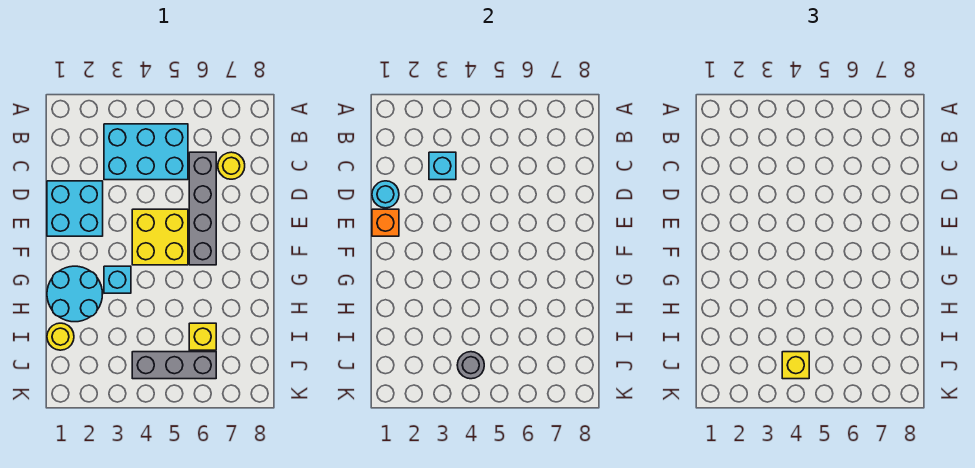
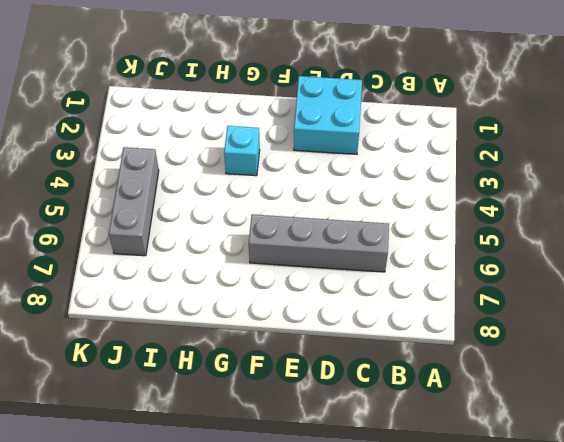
none -> cyan brick B3:C5 level 1
none -> yellow round brick C7 level 1
none -> yellow brick E4:F5 level 1

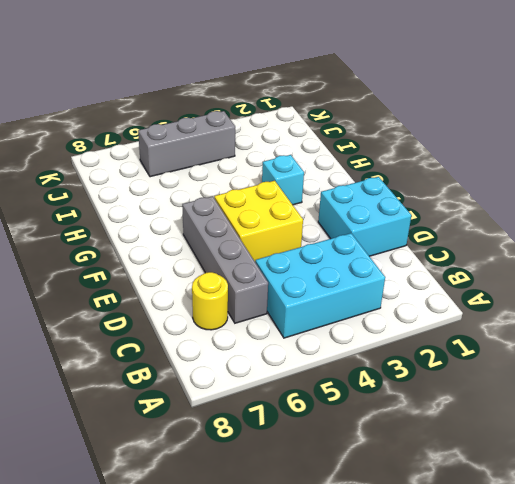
none -> cyan round brick G1:H2 level 1
none -> yellow round brick I1 level 1
none -> yellow brick I6 level 1

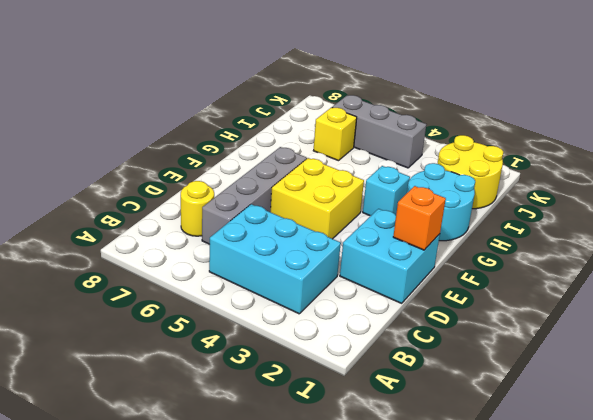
yellow round brick I1:J2 level 1 -> yellow round brick I1 level 1
none -> cyan brick C3 level 2
none -> cyan round brick D1 level 2
none -> grey round brick J4 level 2

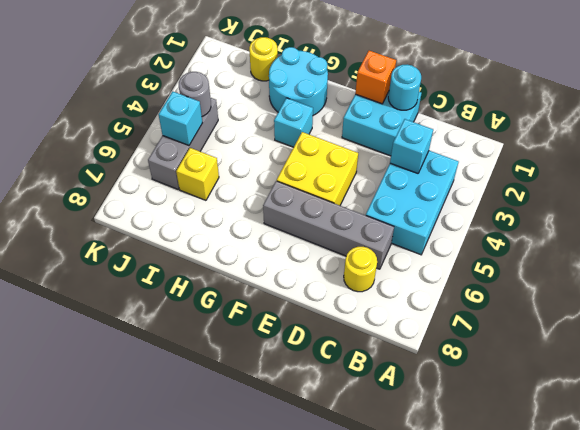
cyan brick J5 level 2 -> none
none -> yellow brick J4 level 3

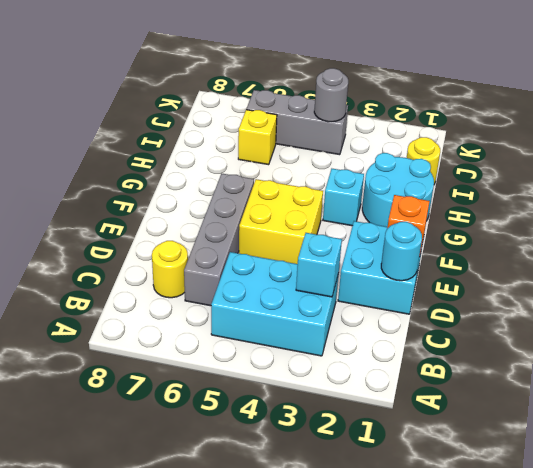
none -> yellow brick J4 level 3

